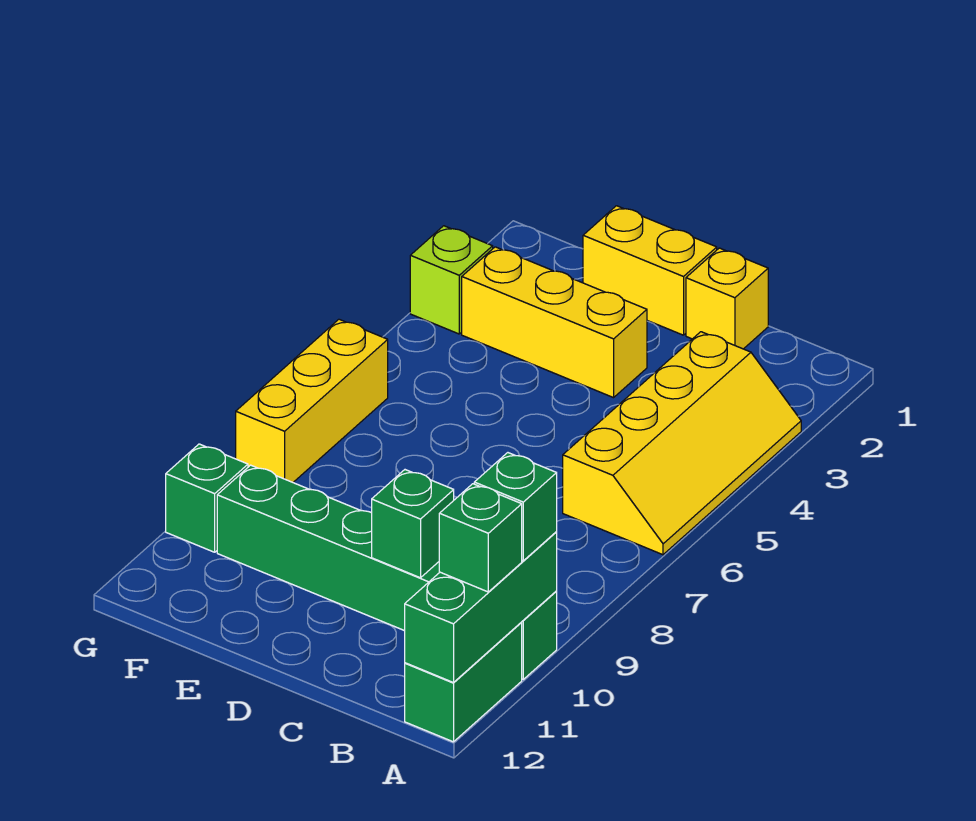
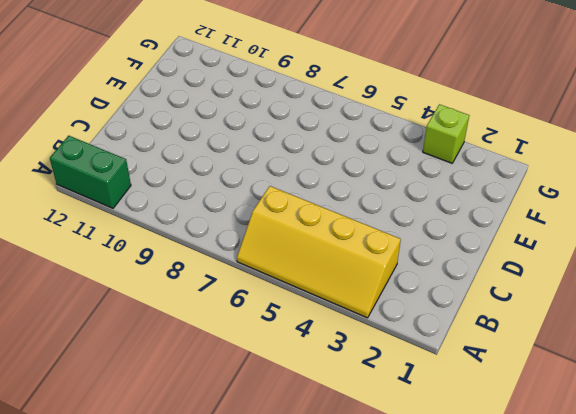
none -> green brick A10:F10 level 1
none -> yellow brick C1 level 1
none -> yellow brick D1:E1 level 1

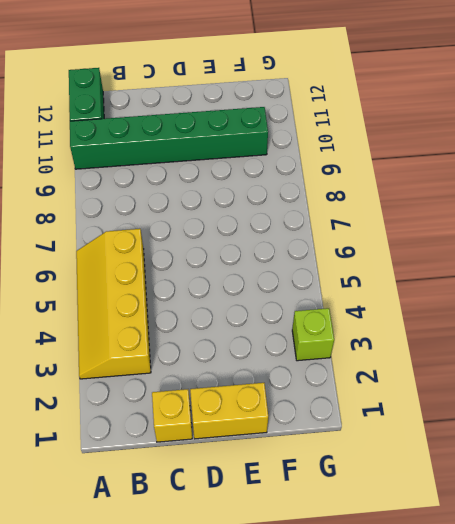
none -> yellow brick D3:F3 level 1
none -> yellow brick G6:G8 level 1
none -> green brick G10 level 1

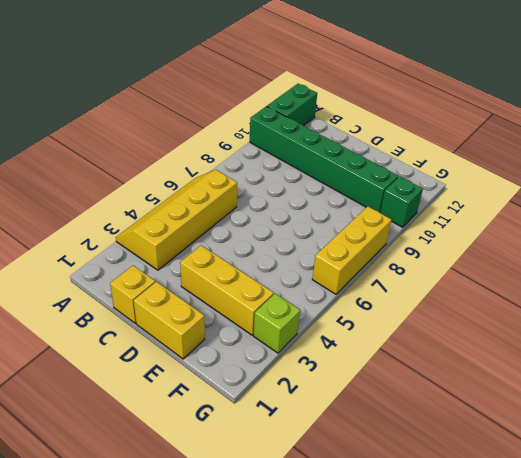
none -> green brick A10:A12 level 2
none -> green brick C10 level 2
none -> green brick A10 level 3

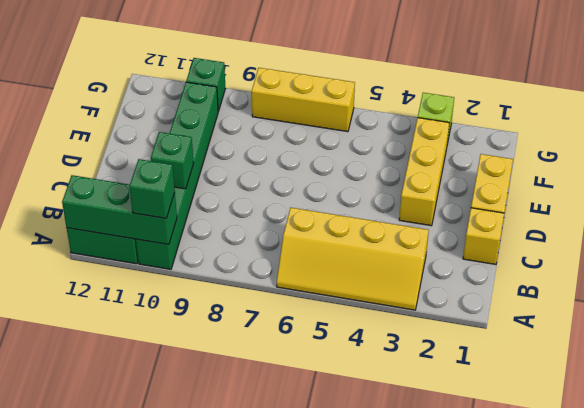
none -> green brick A11 level 3

